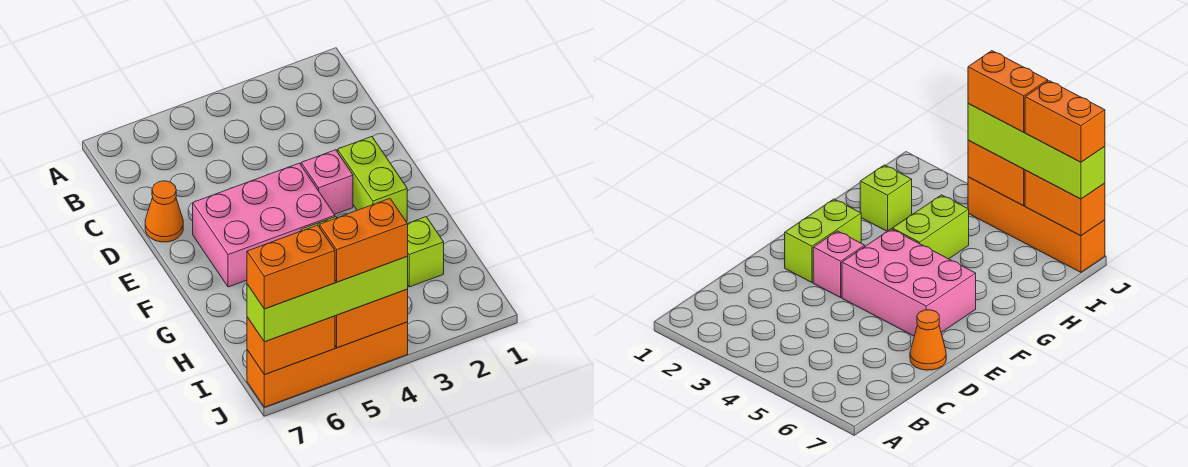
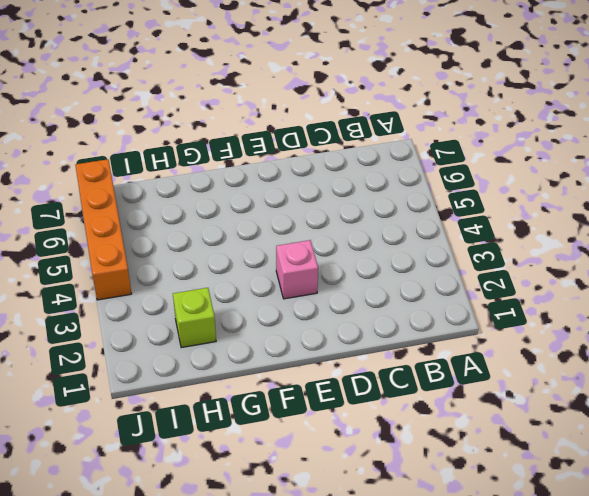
none -> orange cone D7 level 1
none -> lime brick E2:F2 level 1
none -> pink brick E4:F6 level 1

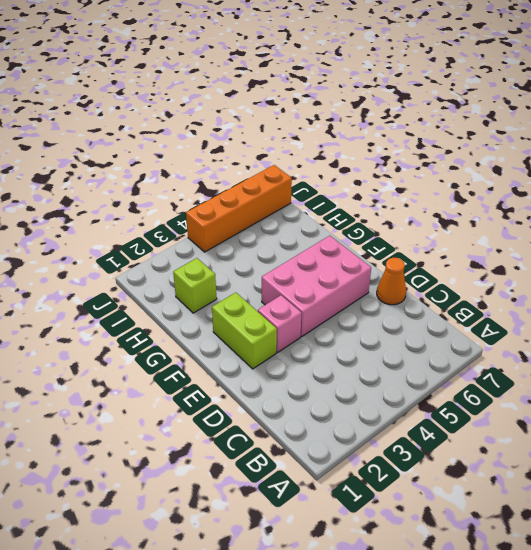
none -> lime brick G4:H4 level 1
none -> orange brick J4:J5 level 2
none -> orange brick J6:J7 level 2

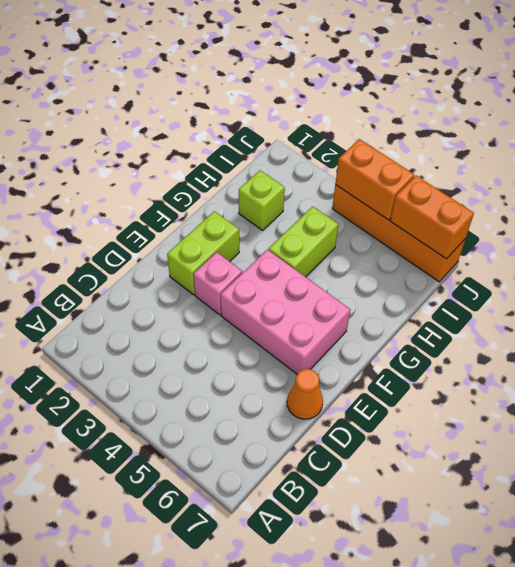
none -> lime brick J4:J7 level 3
none -> orange brick J4:J5 level 4
none -> orange brick J6:J7 level 4

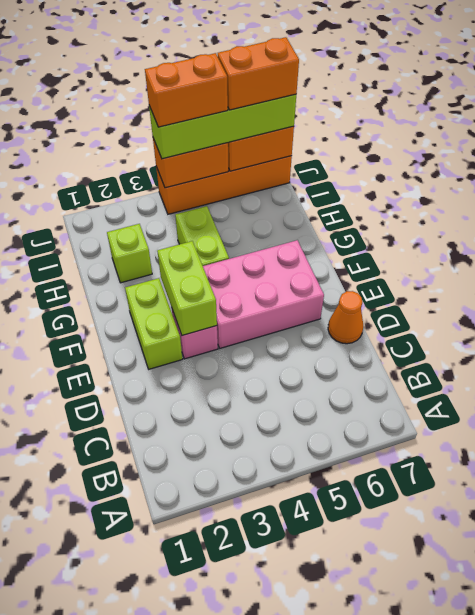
lime brick E3:F3 level 2 -> none

